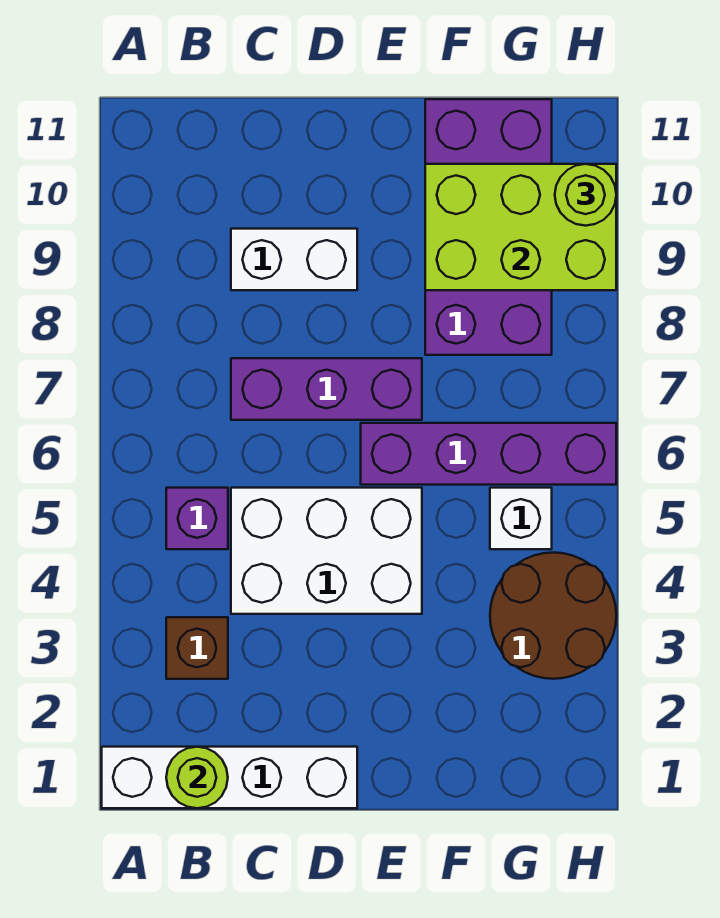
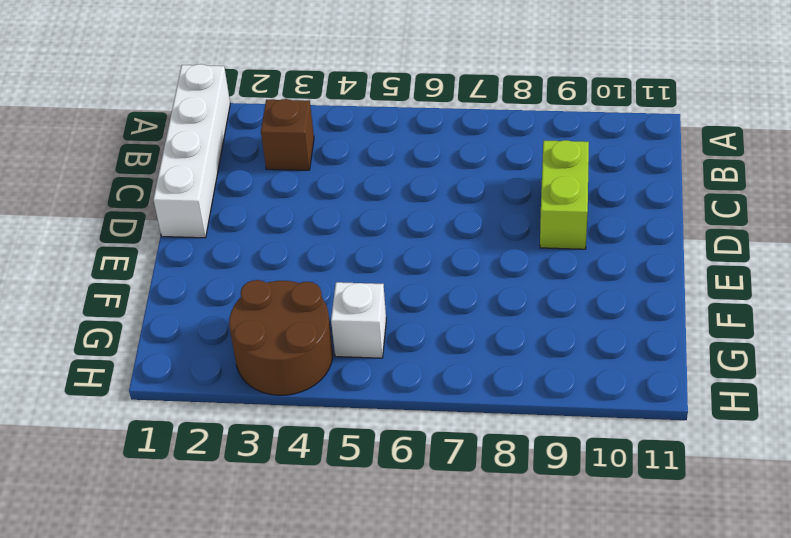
lime brick C9:D9 level 1 -> white brick C9:D9 level 1
none -> purple brick B5 level 1
none -> white brick C4:E5 level 1
none -> purple brick C7:E7 level 1

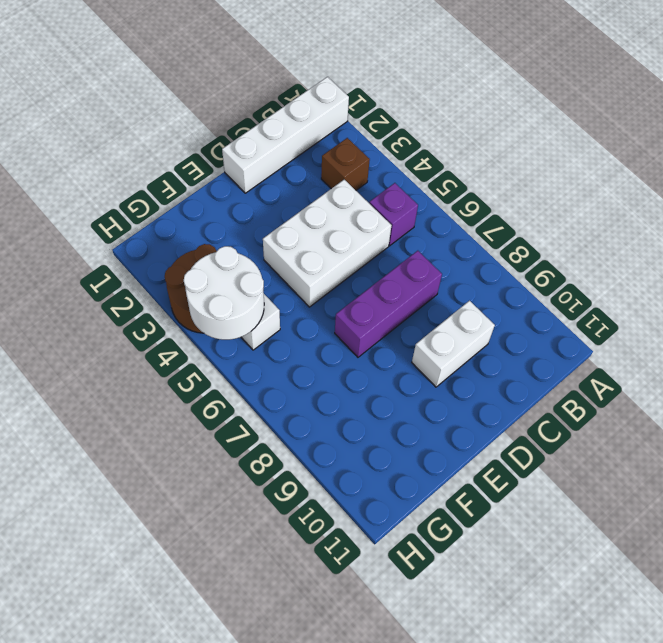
white round brick G4:H5 level 2 -> none
none -> purple brick E6:H6 level 1
none -> purple brick F8:G11 level 1
none -> lime round brick B1 level 2

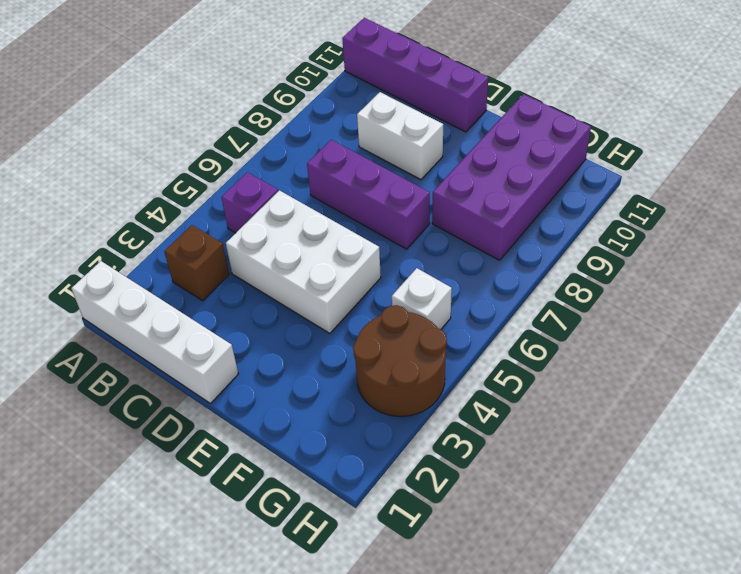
purple brick A11:D11 level 1 -> purple brick E6:H6 level 1
none -> lime round brick B1 level 2
none -> lime brick F9:H10 level 2
none -> lime round brick H10 level 3

